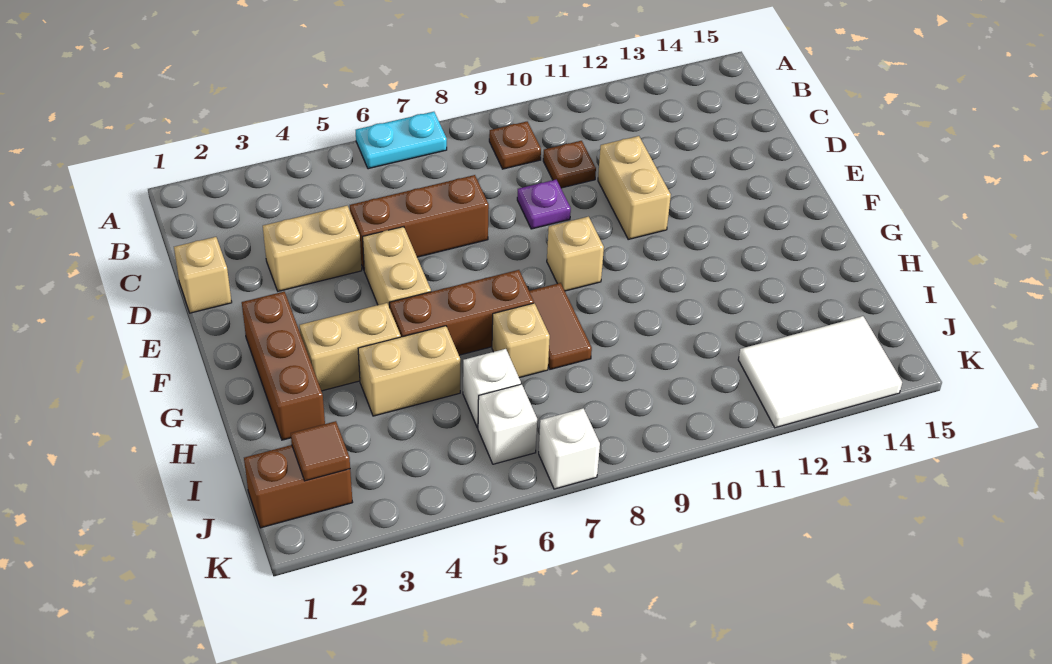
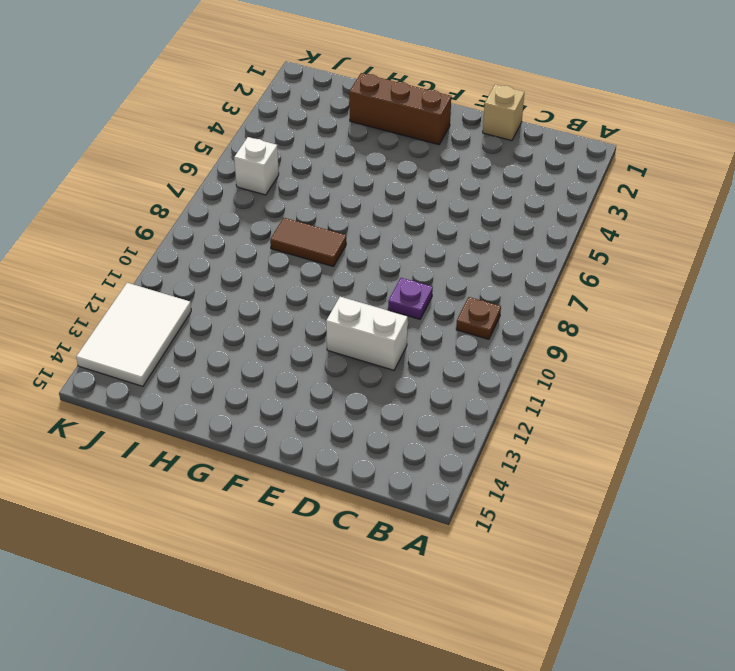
white brick D11:E11 level 1 -> tan brick D11:E11 level 1
none -> cyan plate A6:A7 level 1
none -> brown plate C10 level 1
none -> tan brick D3:D4 level 1

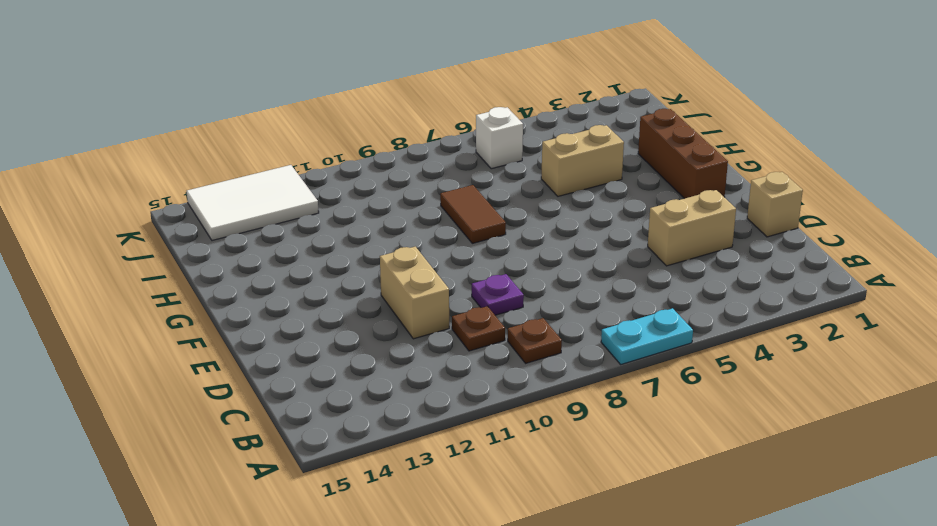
none -> brown brick D5:D7 level 1
none -> tan brick E5:F5 level 1
none -> tan brick F9 level 1

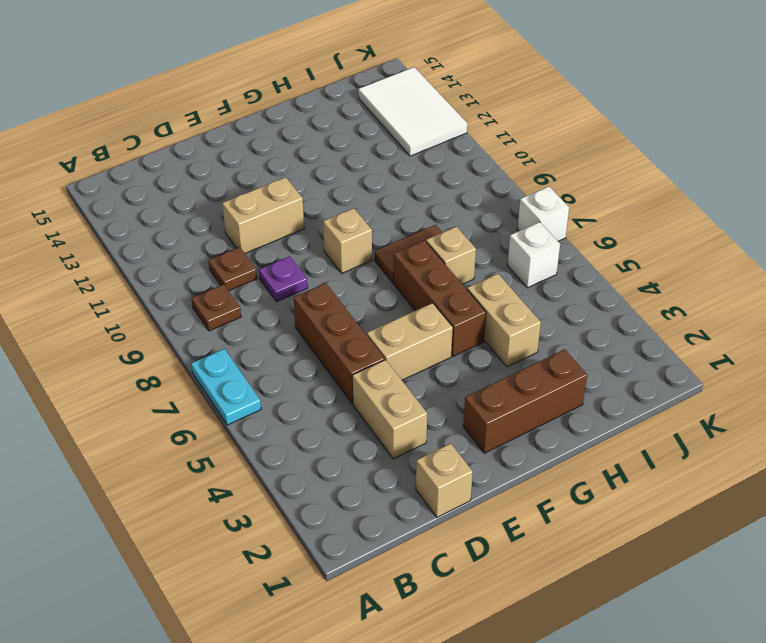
none -> tan brick G3:G4 level 1
none -> white brick I6 level 1
none -> brown brick J1:J2 level 1

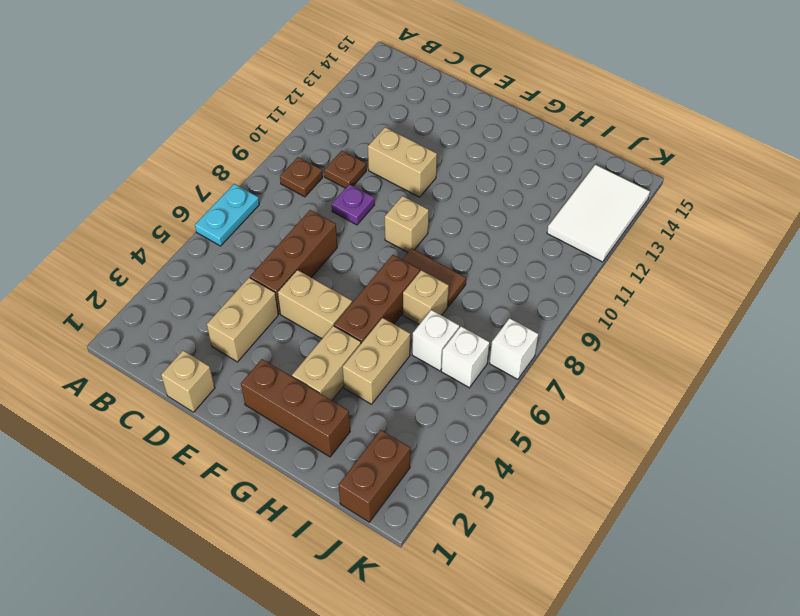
none -> brown tile J2 level 2

